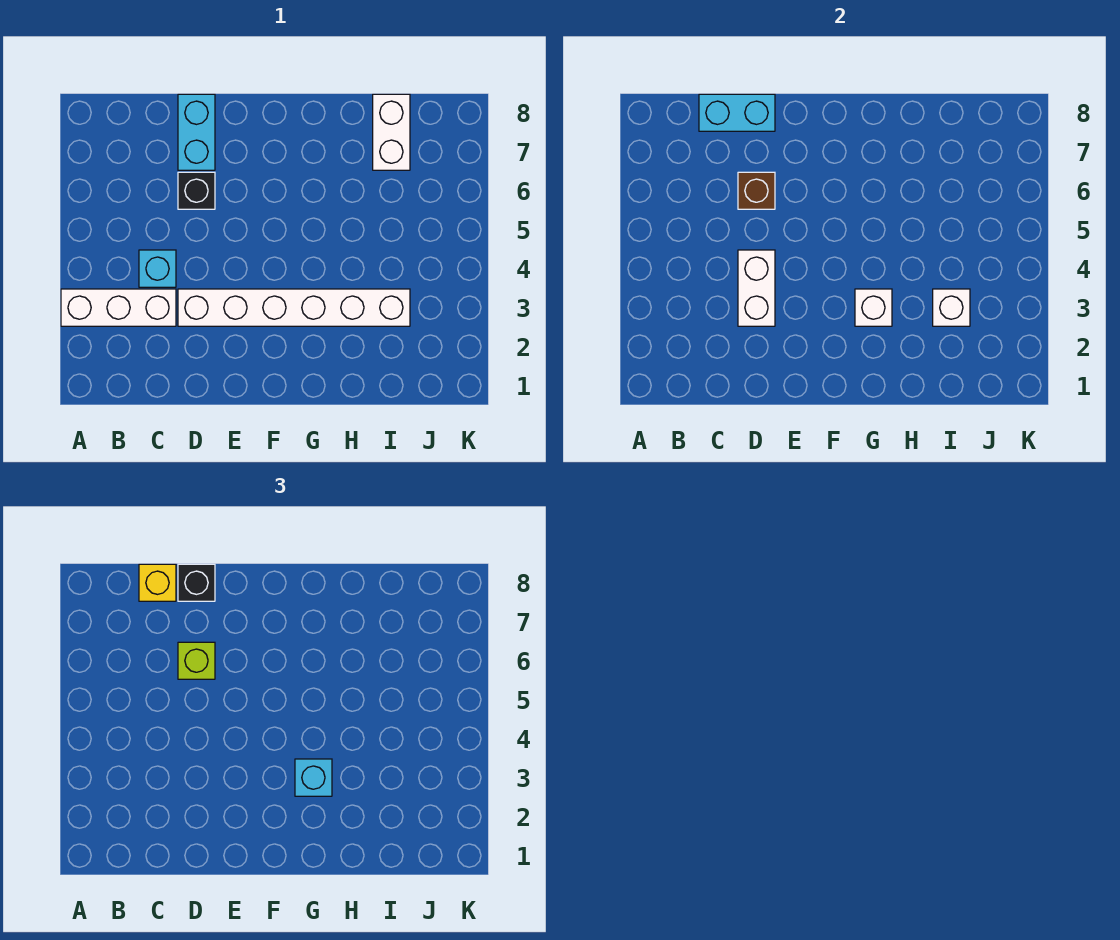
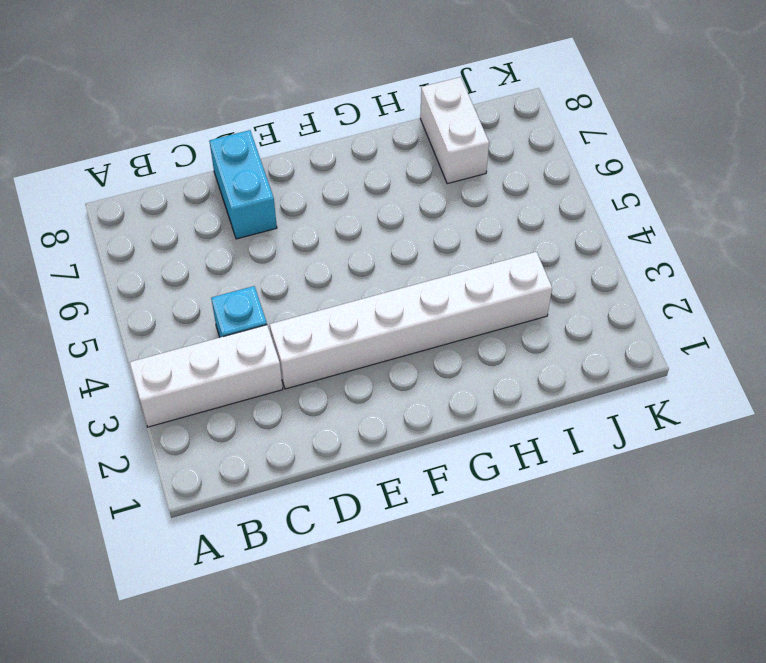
none -> black brick D6 level 1
none -> cyan brick C8:D8 level 2
none -> white brick D3:D4 level 2

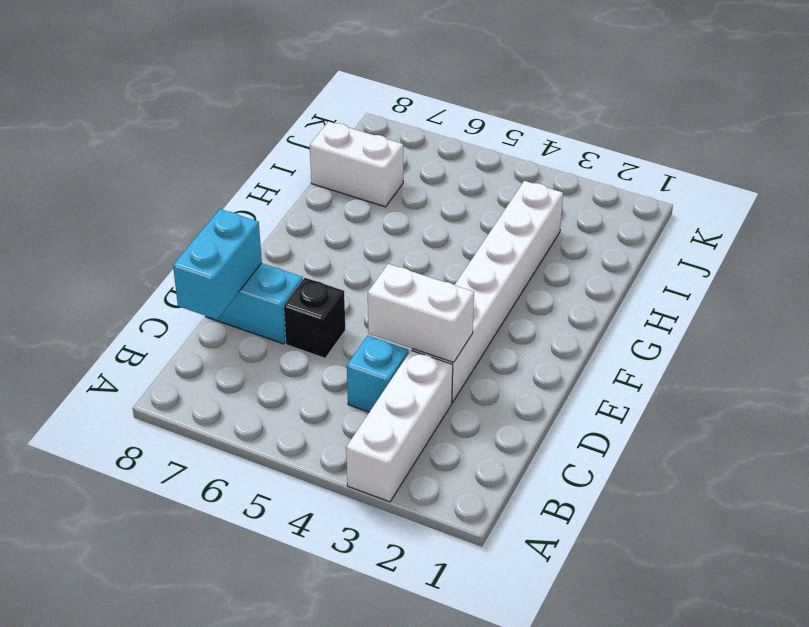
none -> brown brick D6 level 2
none -> white brick G3 level 2
none -> white brick I3 level 2

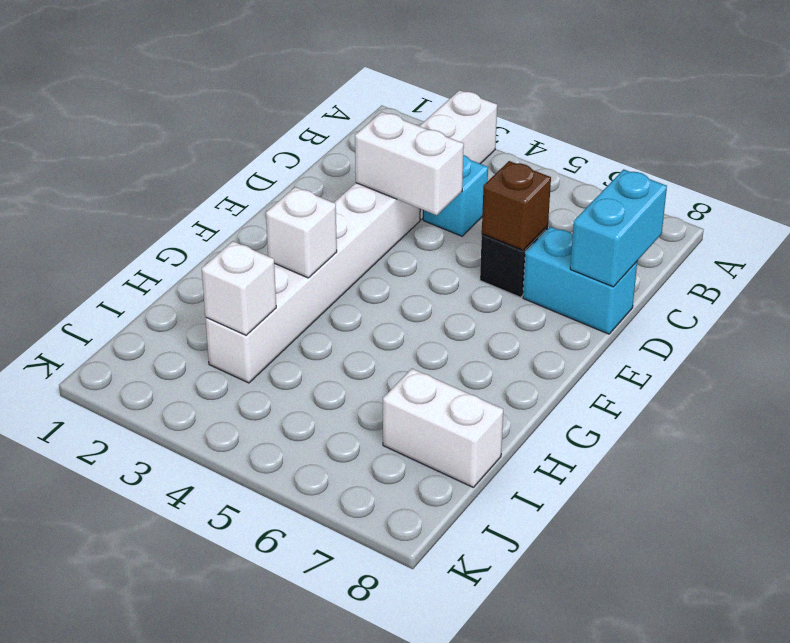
none -> yellow brick C8 level 3
none -> lime brick D6 level 3
none -> black brick D8 level 3

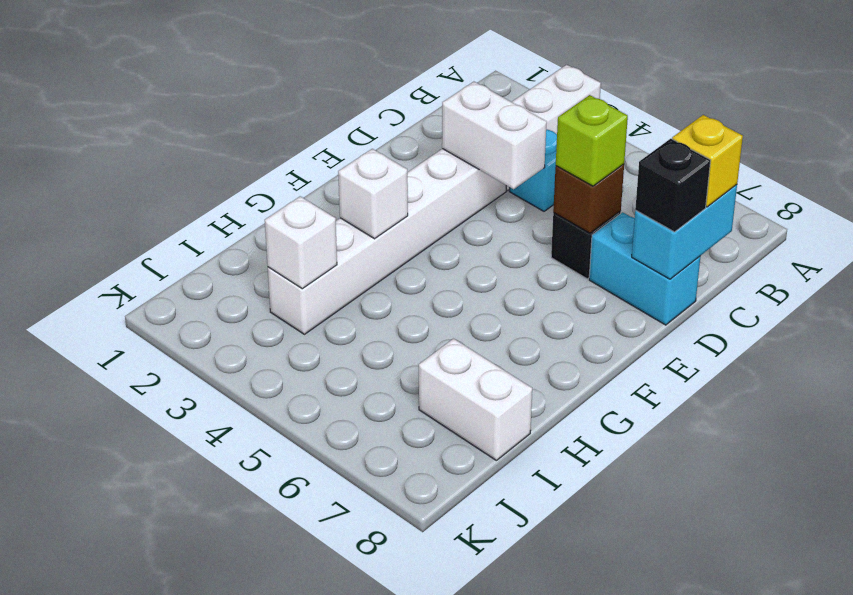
none -> cyan brick G3 level 3

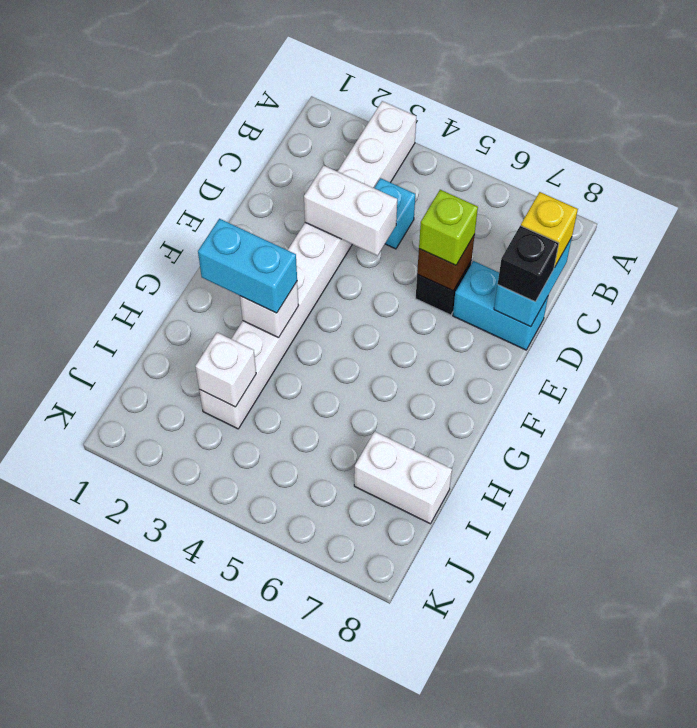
cyan brick G2:G3 level 3 -> cyan brick G3 level 3

